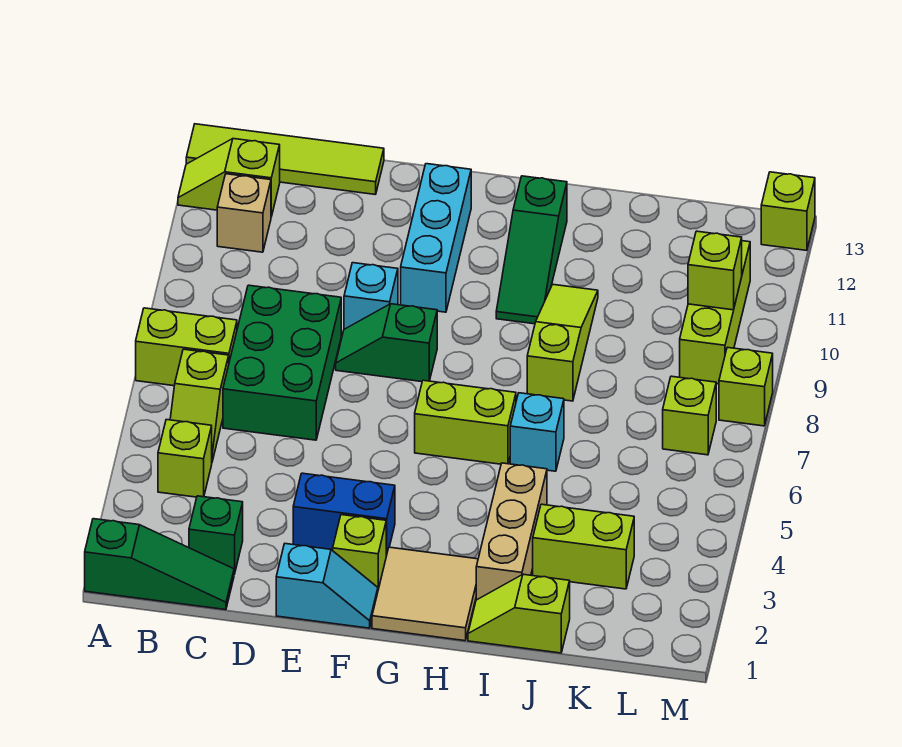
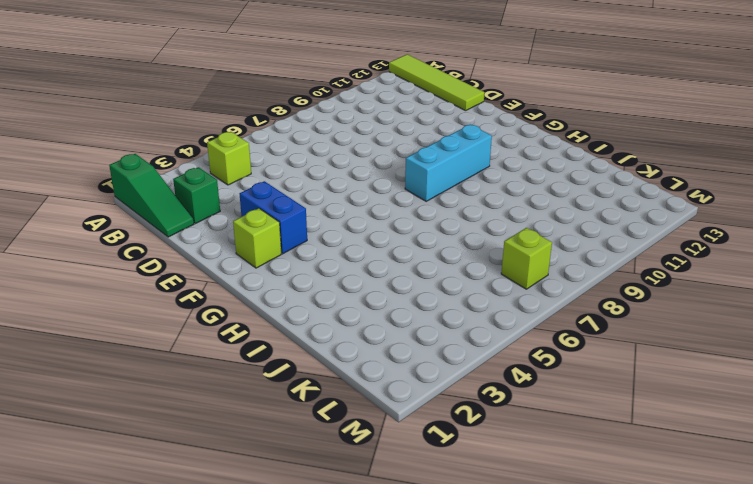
cyan brick G8:G10 level 1 -> cyan brick F10:F12 level 1
none -> lime brick A7:B7 level 1
none -> lime slope A12:B12 level 1 top B
none -> lime slope B5:B6 level 1 top 6

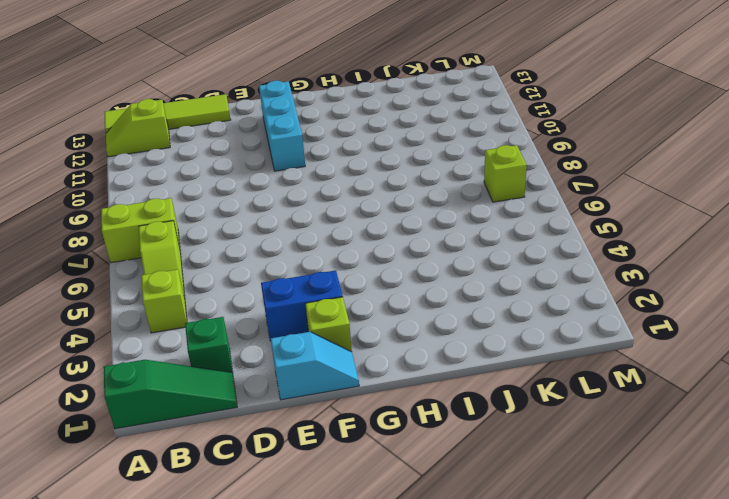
none -> tan brick B11 level 1
none -> green brick C6:D8 level 1
none -> green slope E8:F8 level 1 top F

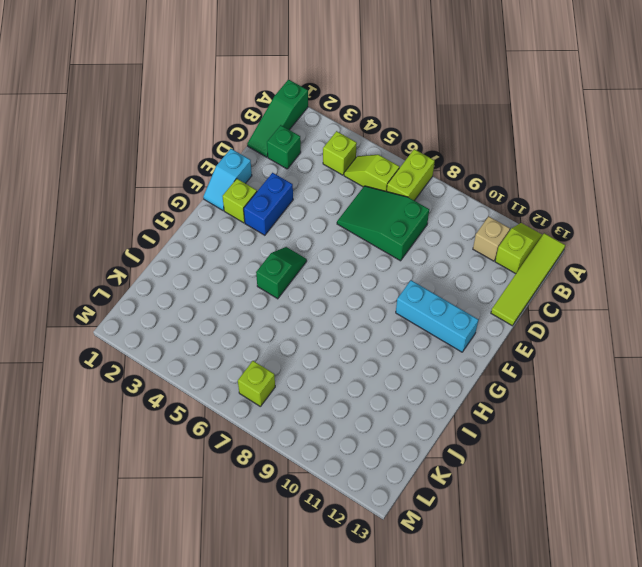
green slope C6:D8 level 1 top 8 -> green brick C6:D8 level 1
green slope G5:H5 level 1 top H -> green slope E8:F8 level 1 top F
none -> cyan brick E9 level 1
none -> tan tile G1:H2 level 1
none -> lime brick G6:H6 level 1

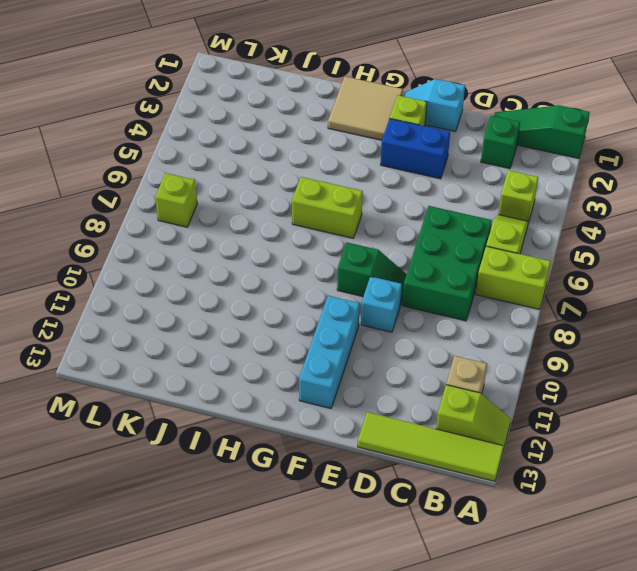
none -> green slope H10:H12 level 1 top 12
none -> lime slope I1:J1 level 1 top J
none -> tan brick I2:I4 level 1

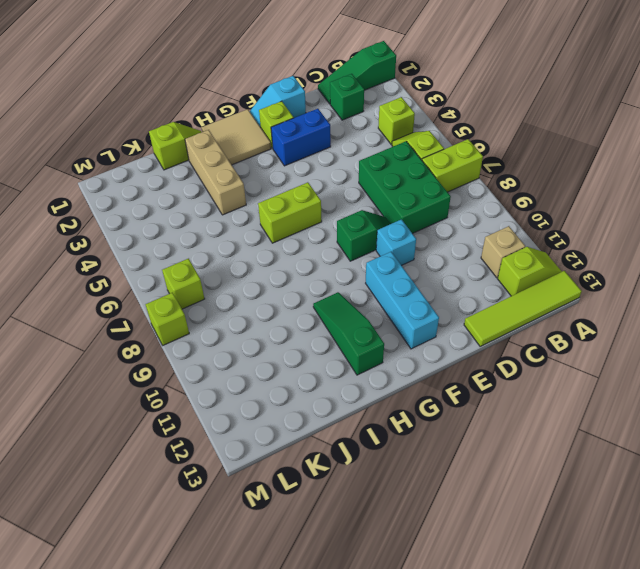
none -> cyan brick I6 level 1
none -> lime slope I8:I10 level 1 top 8
none -> lime brick J3:K3 level 1

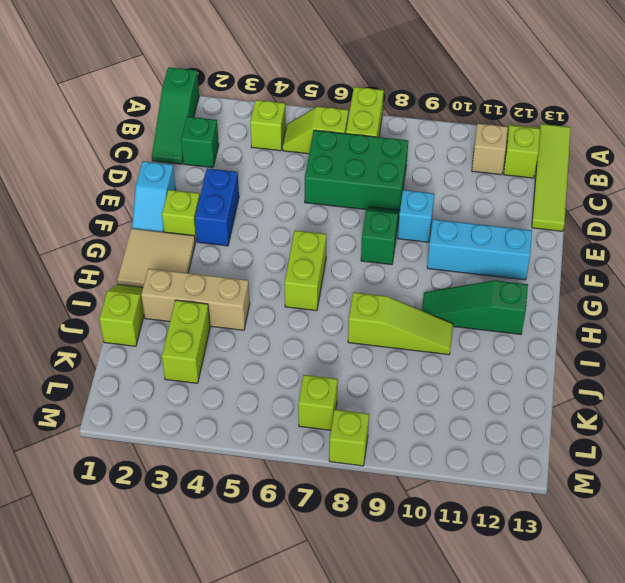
none -> cyan brick I6 level 1
none -> lime brick L9:L11 level 1
none -> lime brick M13 level 1

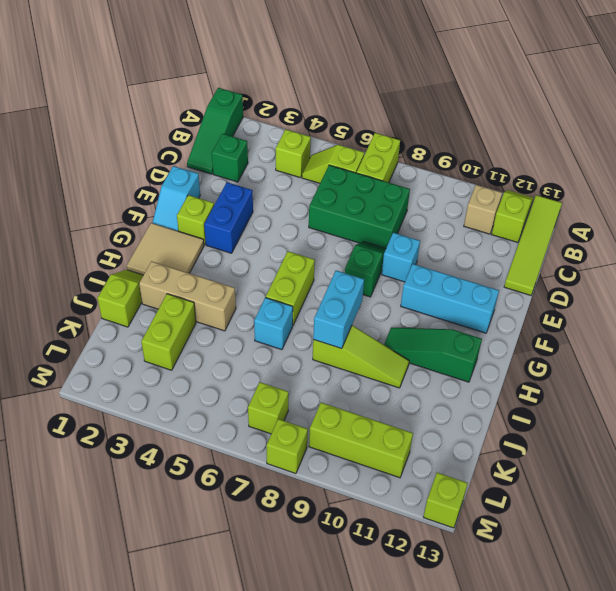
cyan brick H8:I8 level 2 -> none
none -> lime brick L10 level 2

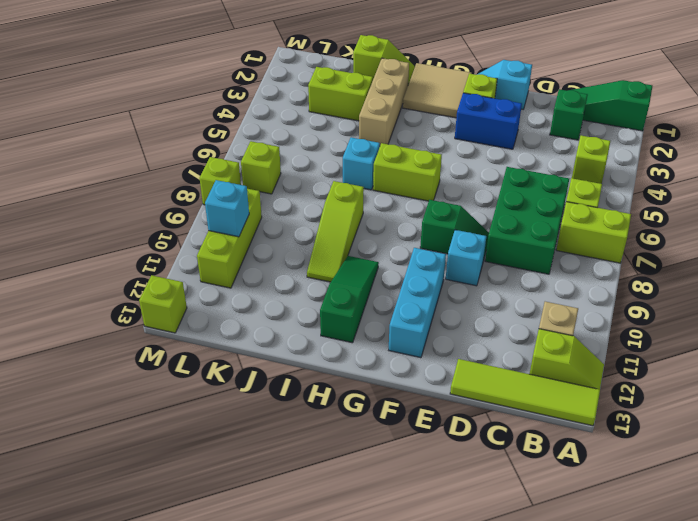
cyan brick L10 level 2 -> lime brick L10 level 2

